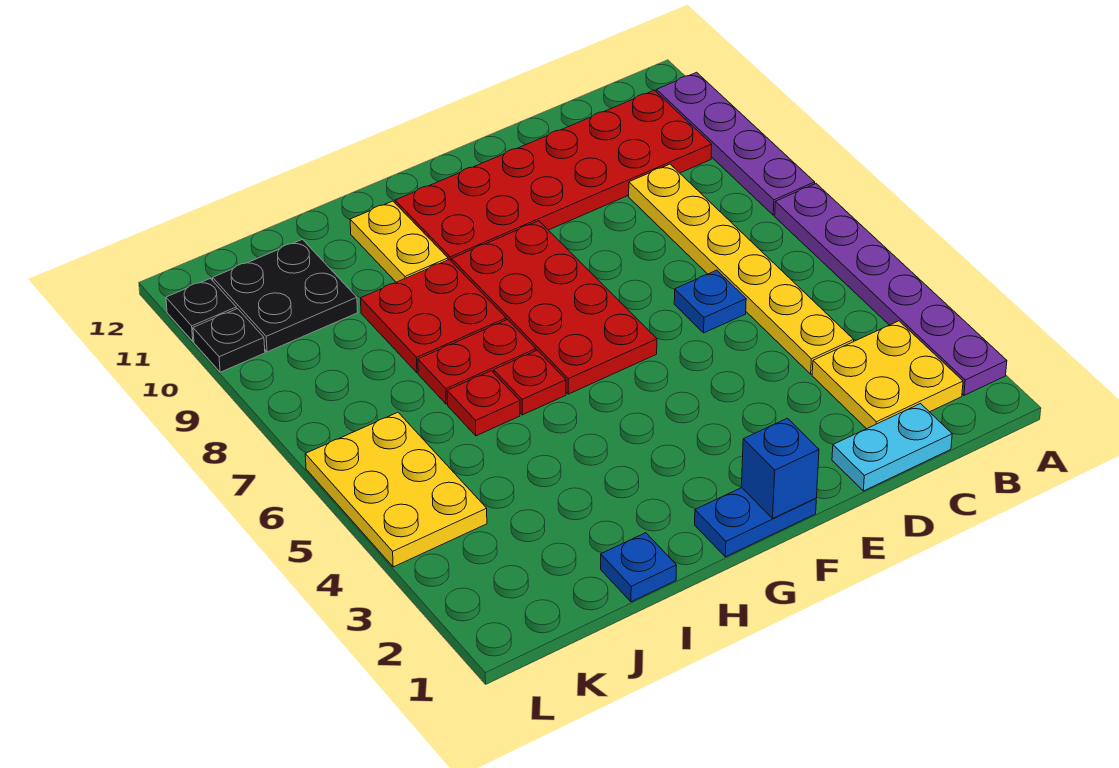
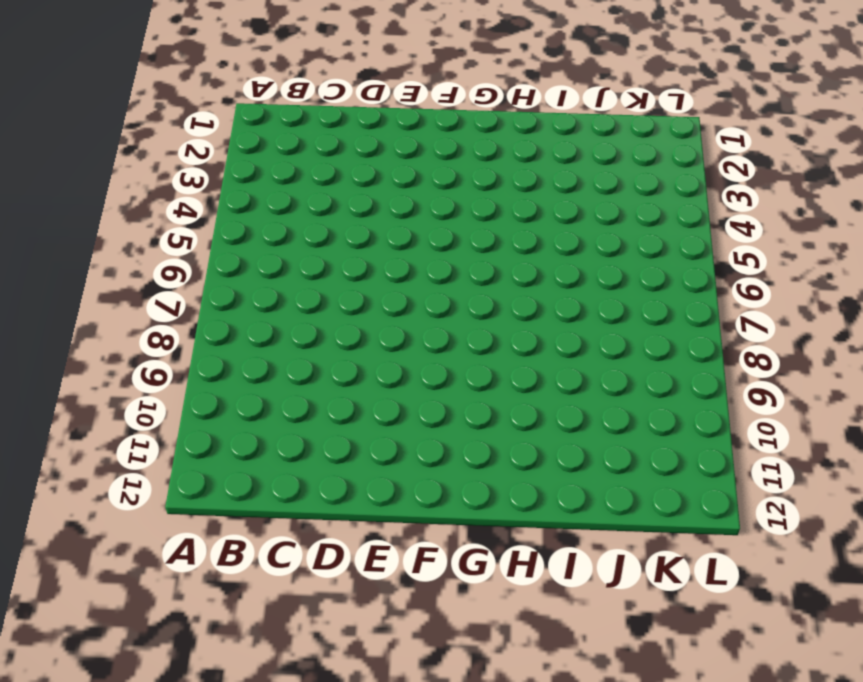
none -> purple plate A2:A7 level 1
none -> purple plate A8:A11 level 1
none -> yellow plate B2:C3 level 1

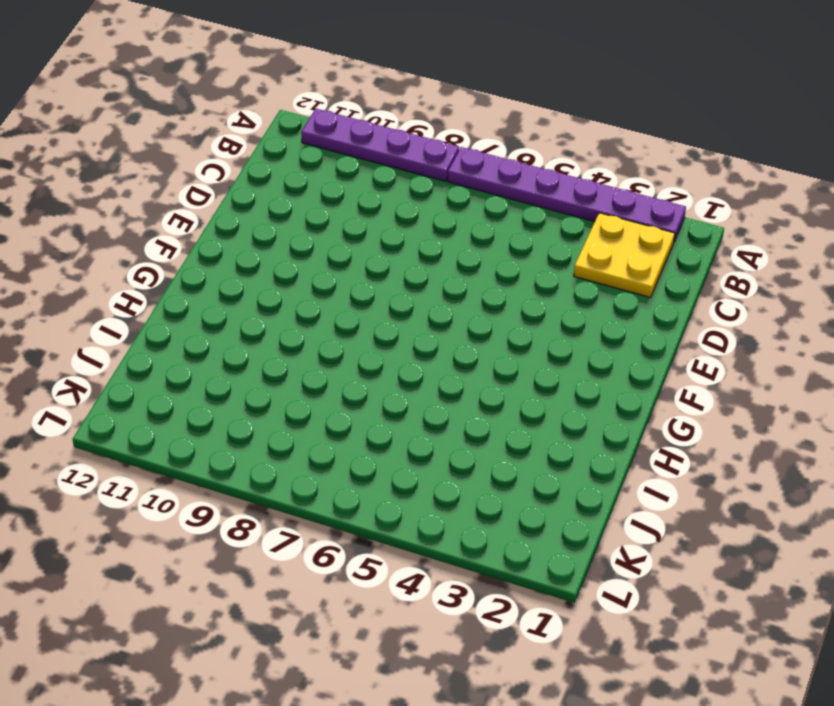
none -> red plate B10:G11 level 1
none -> cyan plate C1:D1 level 1
none -> yellow plate C4:C9 level 1

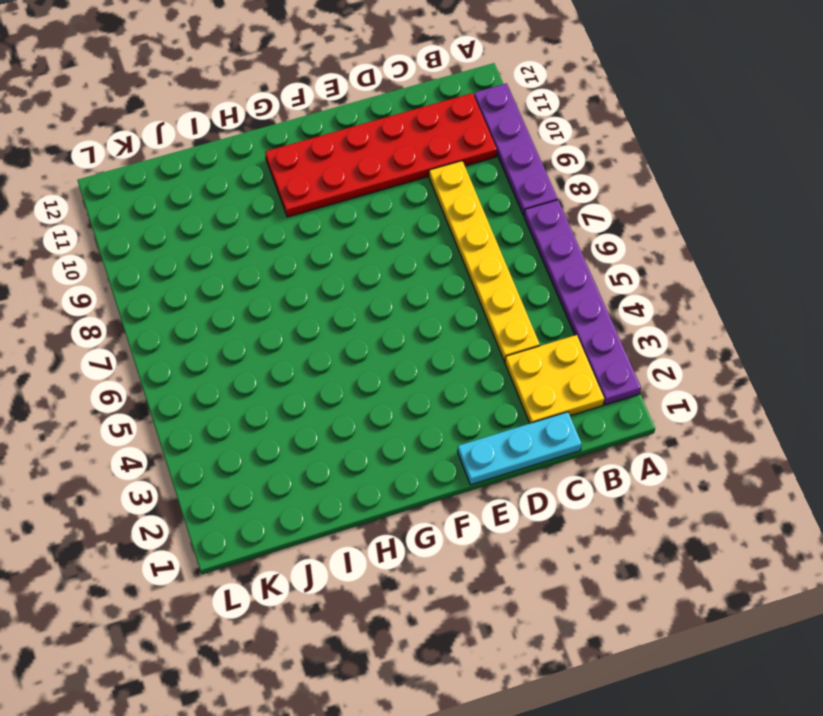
cyan plate C1:E1 level 1 -> cyan plate C1:D1 level 1
none -> blue plate D6 level 1
none -> blue plate F1:G1 level 1
none -> red plate F6:G9 level 1

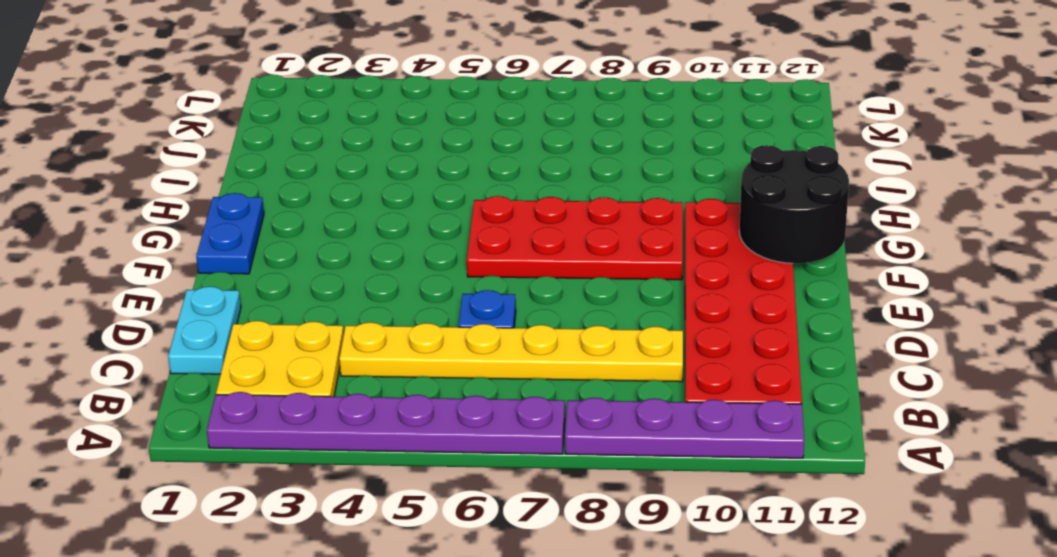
black round brick F11:G12 level 2 -> none
none -> red plate H6 level 1
none -> red plate H7:I7 level 1
none -> red plate H8:I9 level 1

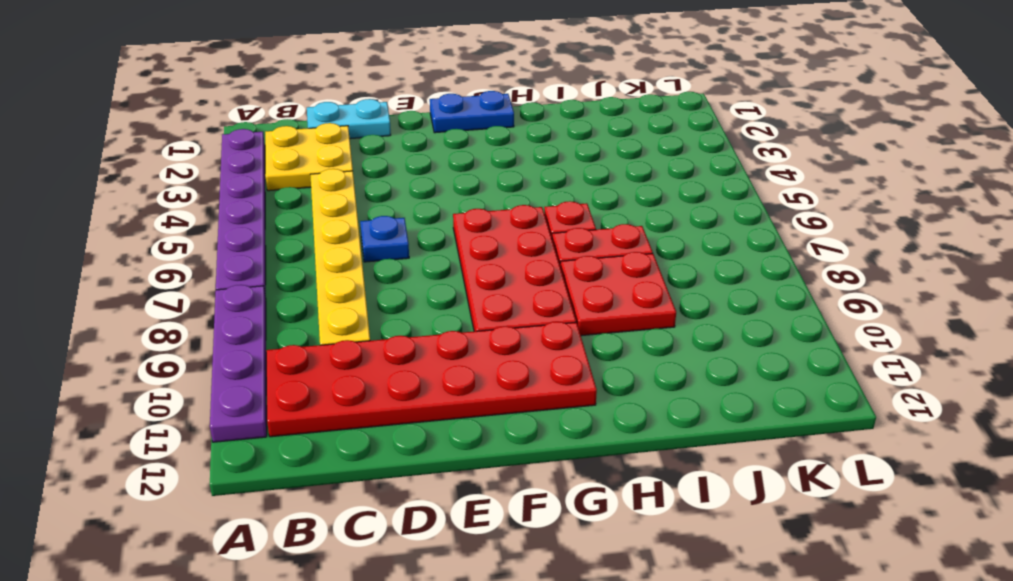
none -> yellow plate H10:H11 level 1
none -> blue plate I1 level 1
none -> red plate I6 level 1

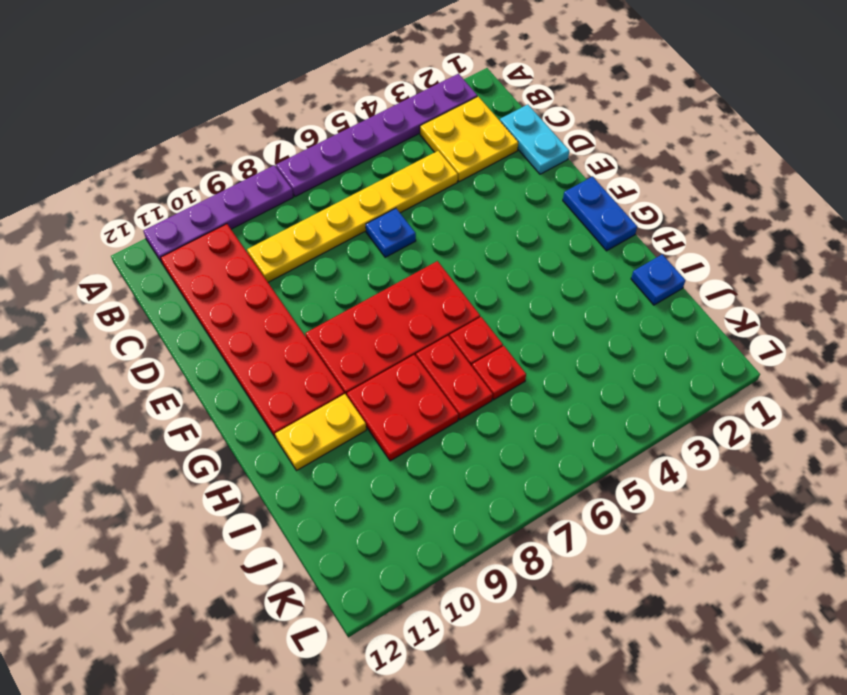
none -> black plate J10:K11 level 1
none -> yellow plate K4:L6 level 1
none -> black plate L10 level 1

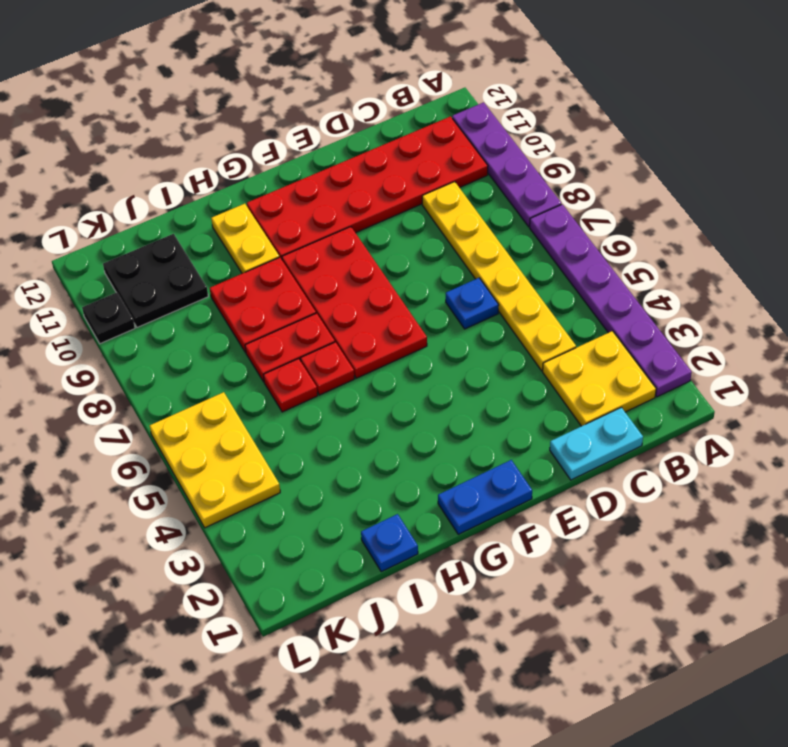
none -> black plate L11 level 1
none -> blue brick F1 level 2

